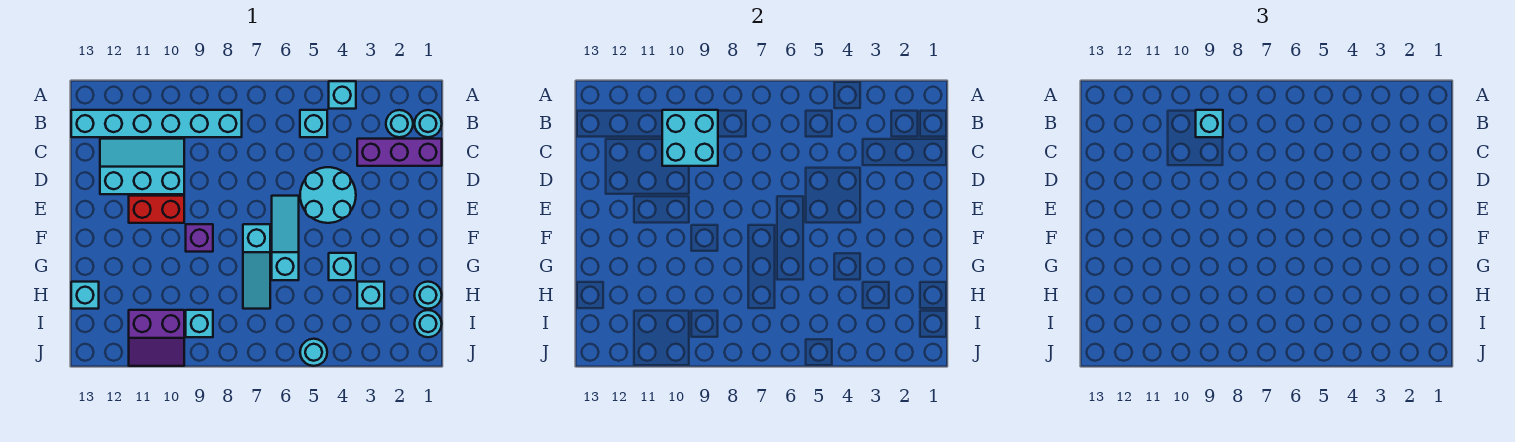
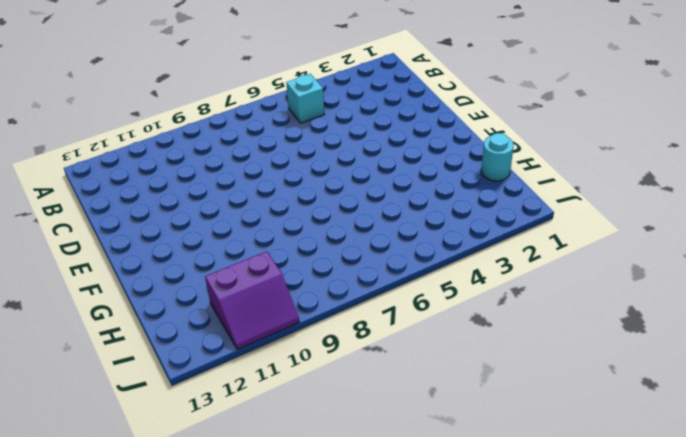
none -> cyan brick A4 level 1
none -> cyan round brick B1 level 1
none -> cyan round brick B2 level 1

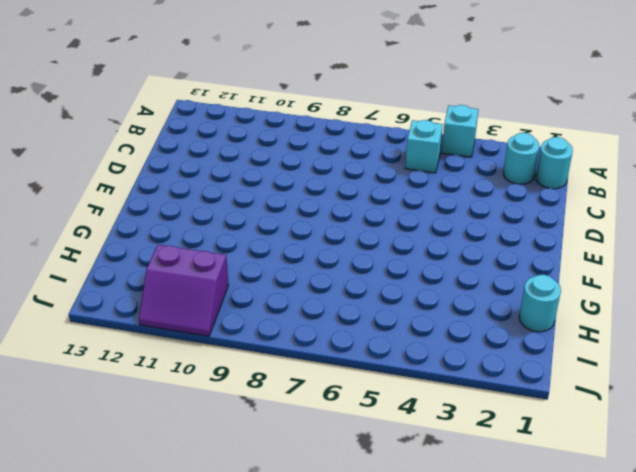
none -> cyan brick B8:B13 level 1
none -> purple brick C1:C3 level 1
none -> cyan slope C10:D12 level 1 top D

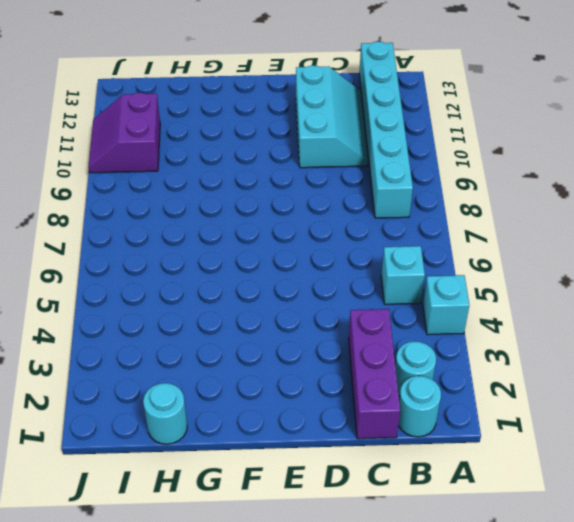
none -> cyan round brick D4:E5 level 1
none -> cyan slope E6:G6 level 1 top G
none -> red brick E10:E11 level 1

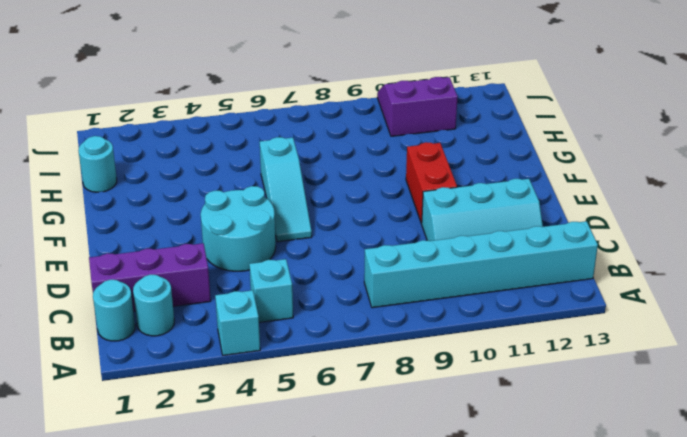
red brick E10:F10 level 1 -> red brick E10:E11 level 1
none -> cyan slope F7:H7 level 1 top F
none -> purple brick F9 level 1
none -> cyan brick G4 level 1

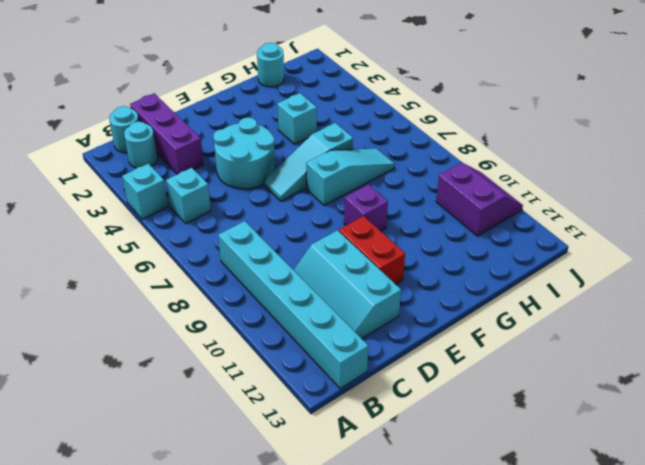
none -> cyan brick H3 level 1
none -> cyan brick H13 level 1
none -> cyan round brick I1 level 1

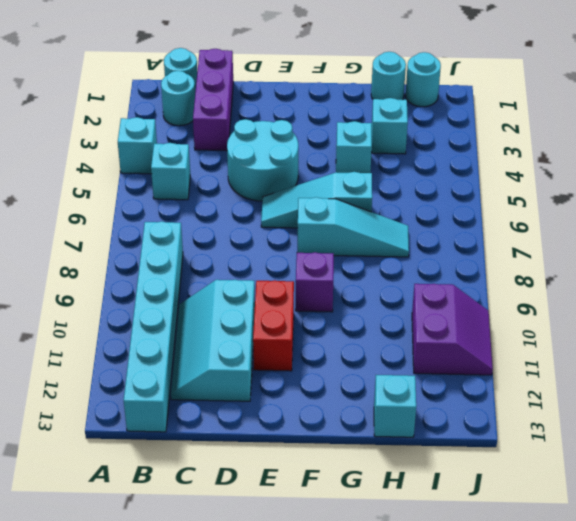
none -> cyan brick I9 level 1
none -> cyan round brick J5 level 1
none -> cyan brick B9:C10 level 2

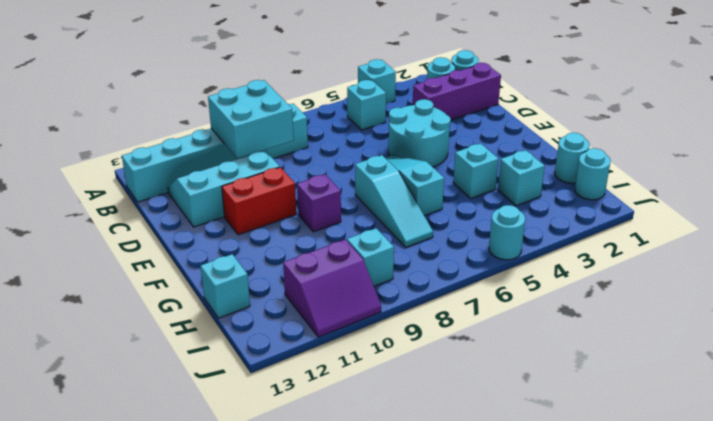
none -> cyan brick B9 level 3

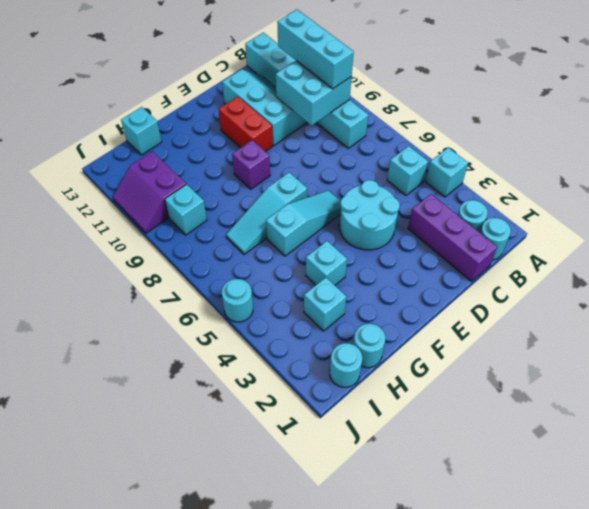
cyan brick B9:B11 level 3 -> cyan brick B9 level 3

